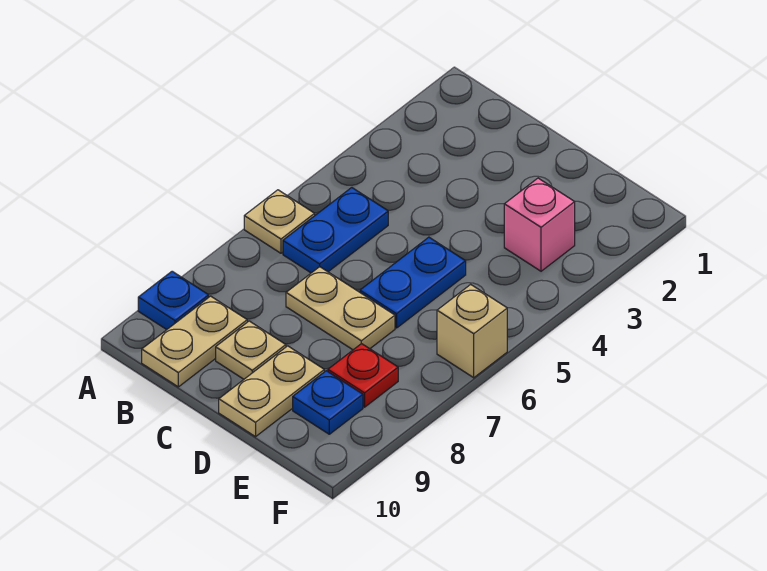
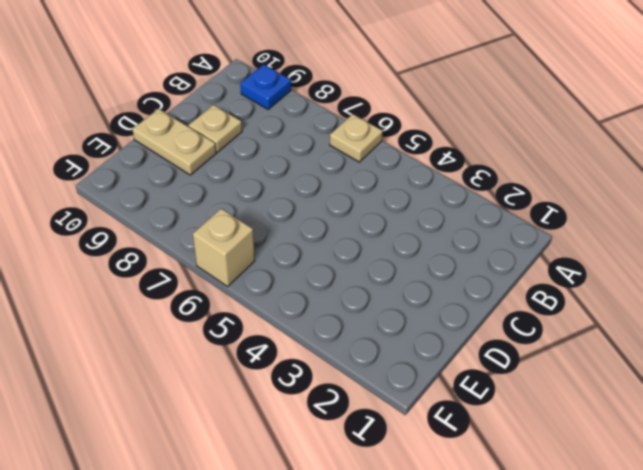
none -> blue plate B5:B6 level 1
none -> tan plate B9:B10 level 1
none -> tan plate C7:D7 level 1

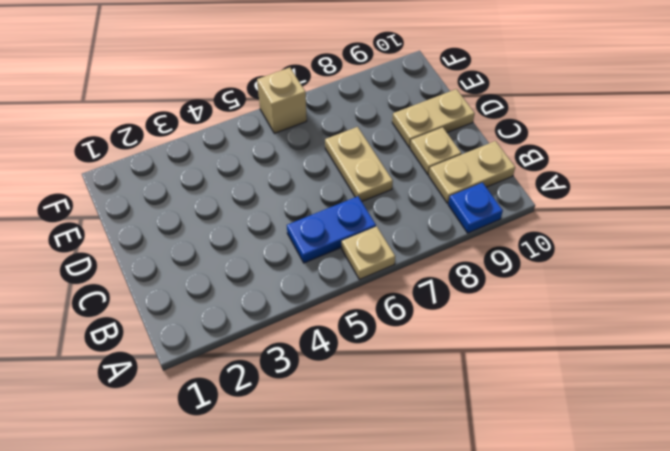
none -> blue plate D5:D6 level 1
none -> pink brick E3 level 1
none -> red plate E8 level 1

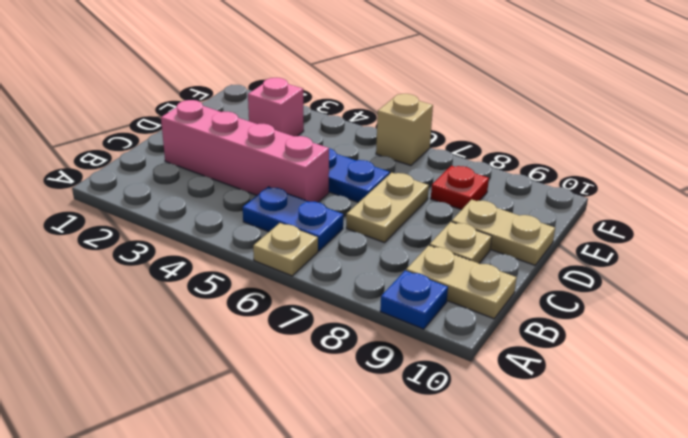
pink brick C2:C5 level 1 -> none
none -> blue plate E9 level 1

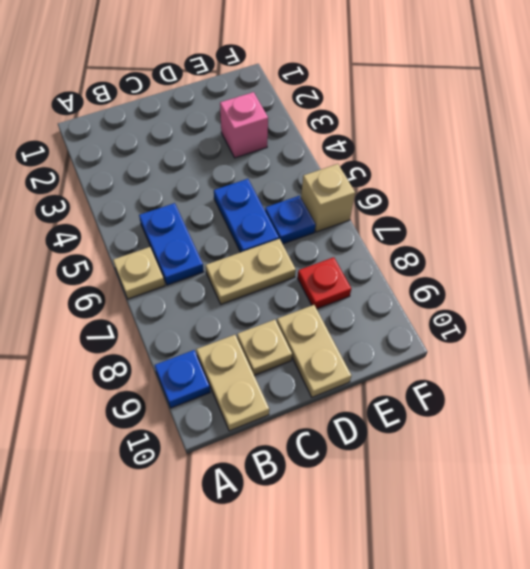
blue plate E6 level 1 -> blue plate E9 level 1

